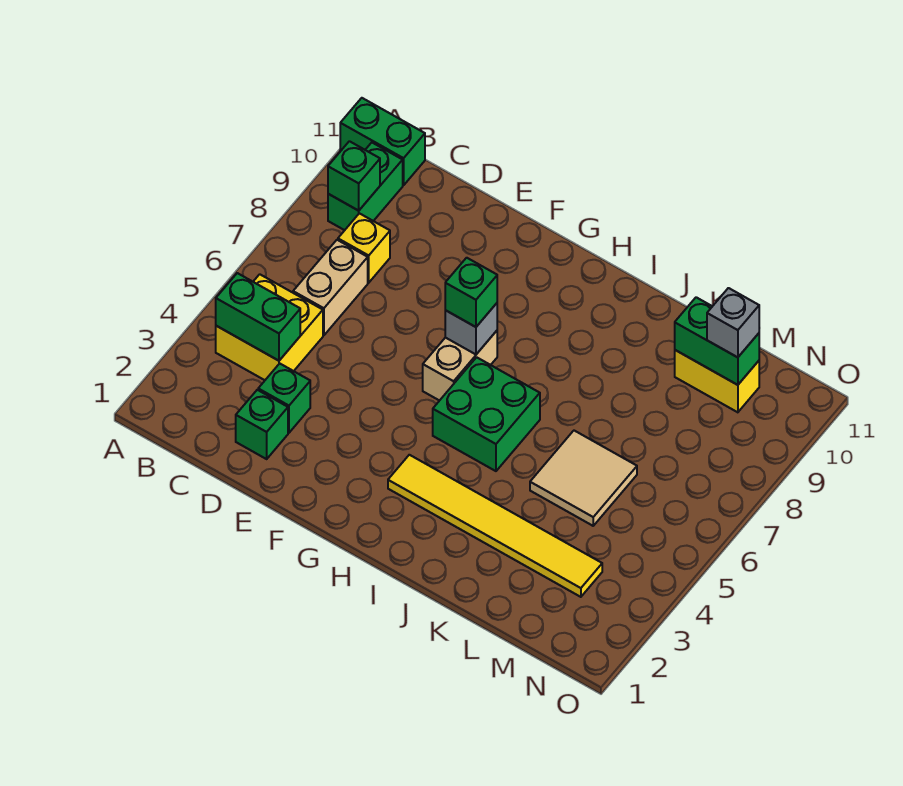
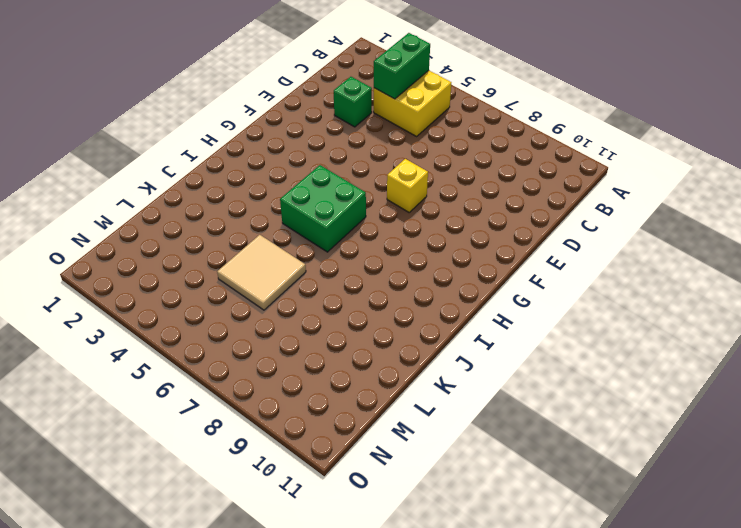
yellow brick F7 level 1 -> yellow brick C8 level 1
none -> green brick A11:B11 level 1
none -> green brick B9:B10 level 1
none -> tan brick C6:C7 level 1

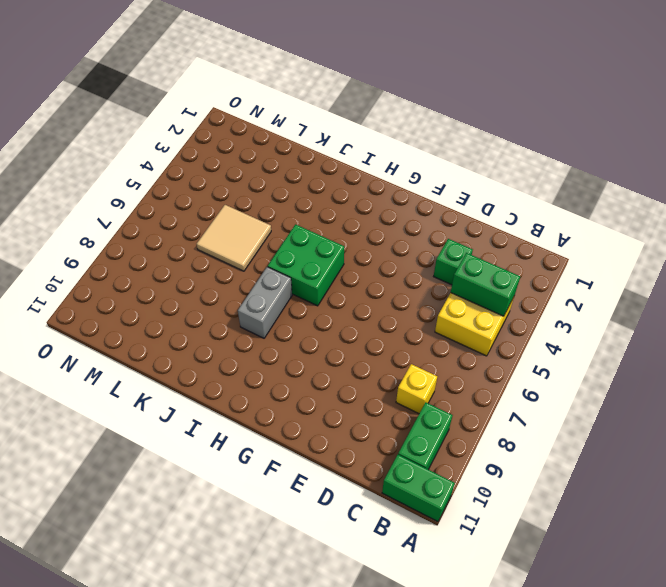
grey brick I7:I8 level 1 -> none
none -> tan brick C6:C7 level 1
none -> green brick D2 level 1
none -> tan brick G6:G7 level 1

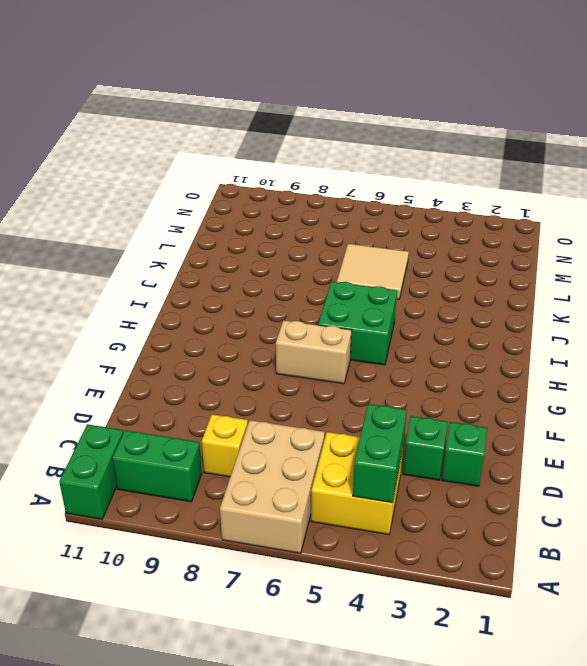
tan brick A6:C7 level 1 -> tan brick C6:C7 level 1
none -> yellow tile H3:M3 level 1
none -> yellow brick L10:M10 level 1
none -> green brick B9 level 2

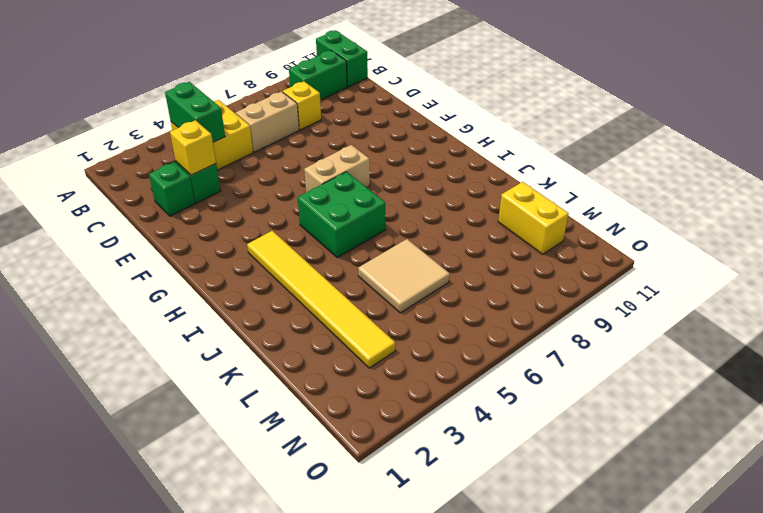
yellow brick D3 level 2 -> none
none -> green brick B9 level 2
none -> grey brick G7 level 2
none -> green brick L10:M10 level 2

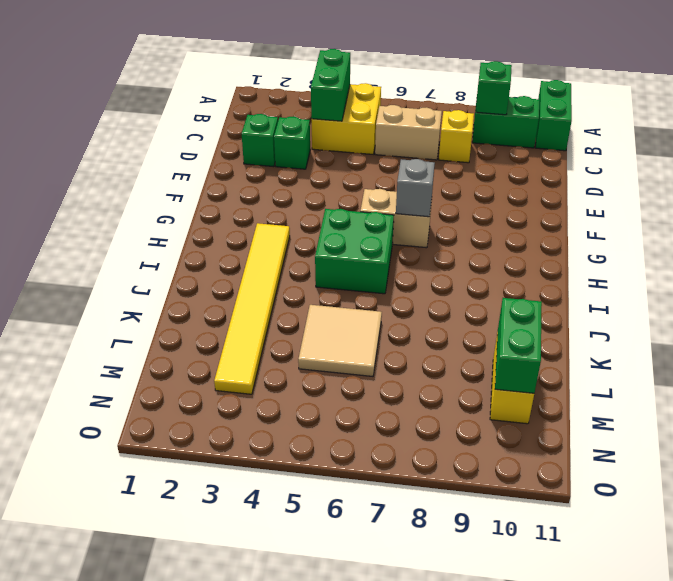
none -> green brick G7 level 3
none -> grey brick M10 level 3

